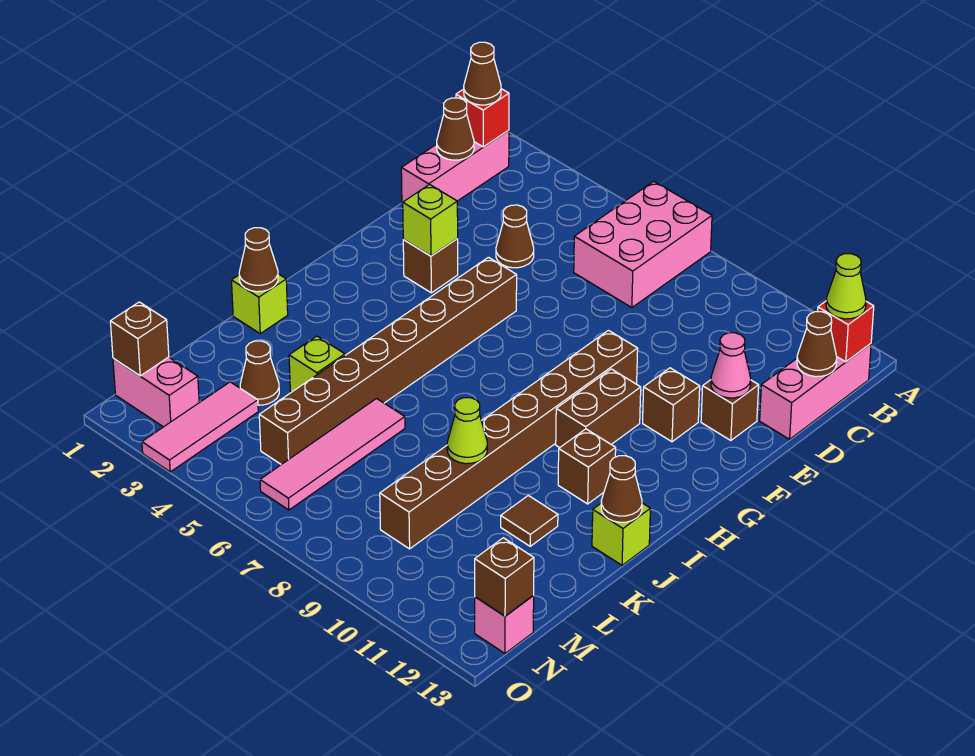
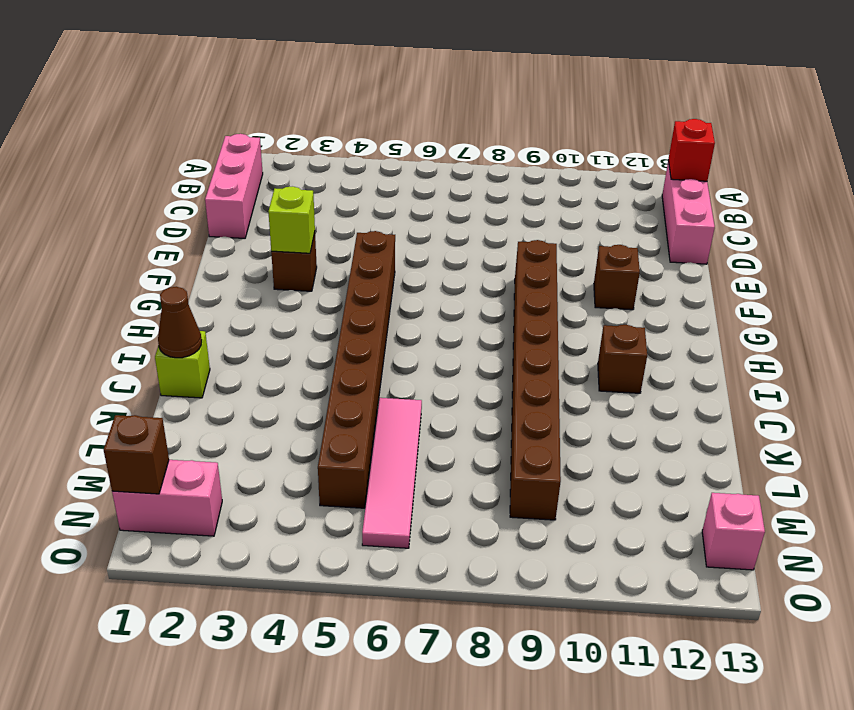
none -> pink brick A6:C7 level 1
none -> brown cone D4 level 1
none -> brown brick E12 level 1
none -> brown brick G10:H10 level 1

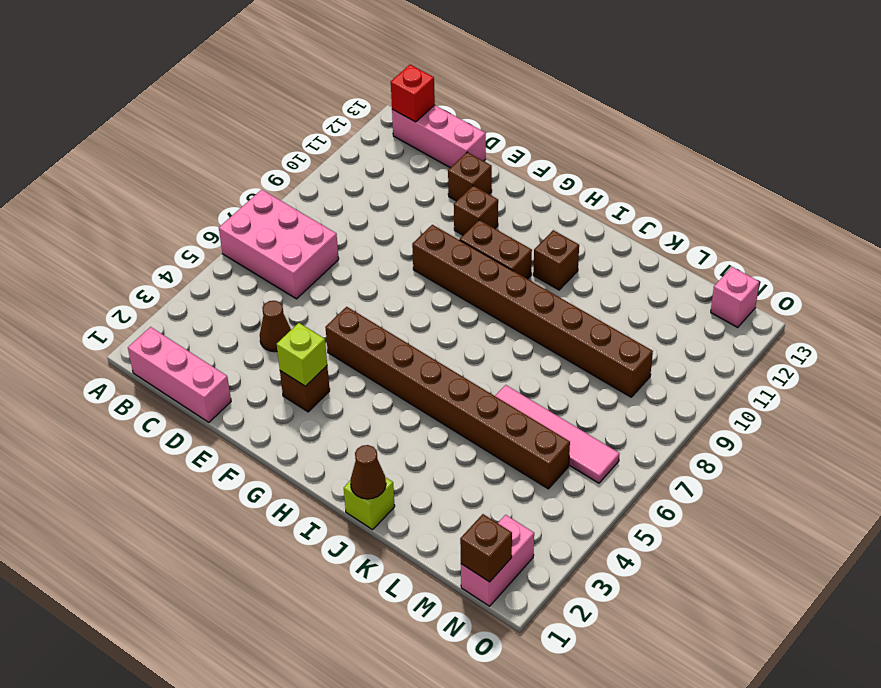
none -> lime brick J13 level 1
none -> lime brick K4 level 1
none -> brown tile K11 level 1
none -> brown cone L3 level 1

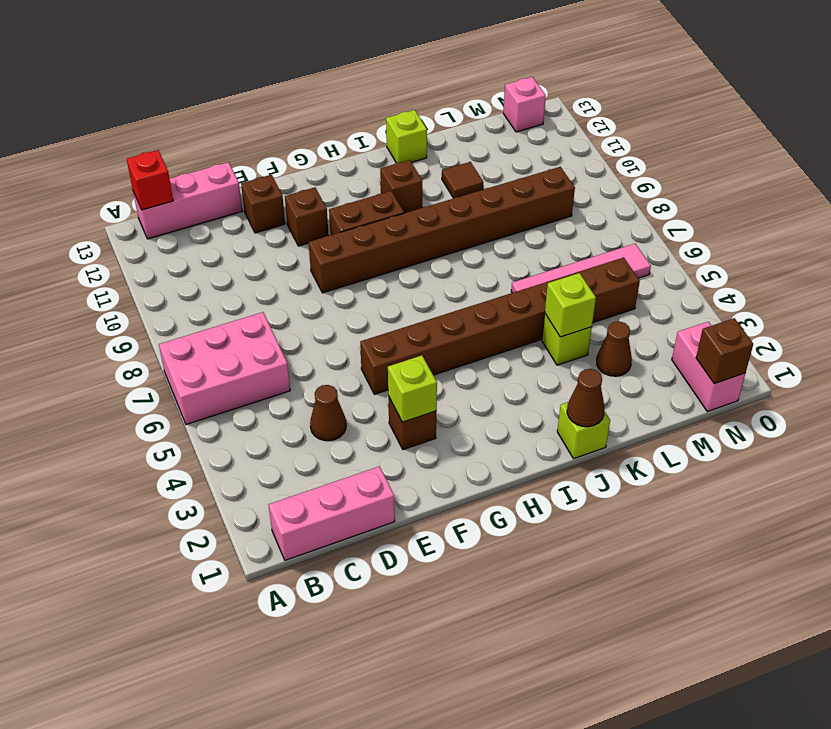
lime brick K4 level 2 -> none
none -> pink tile M3:O3 level 1
none -> red brick B1 level 2
none -> brown cone C1 level 2
none -> brown cone C13 level 2

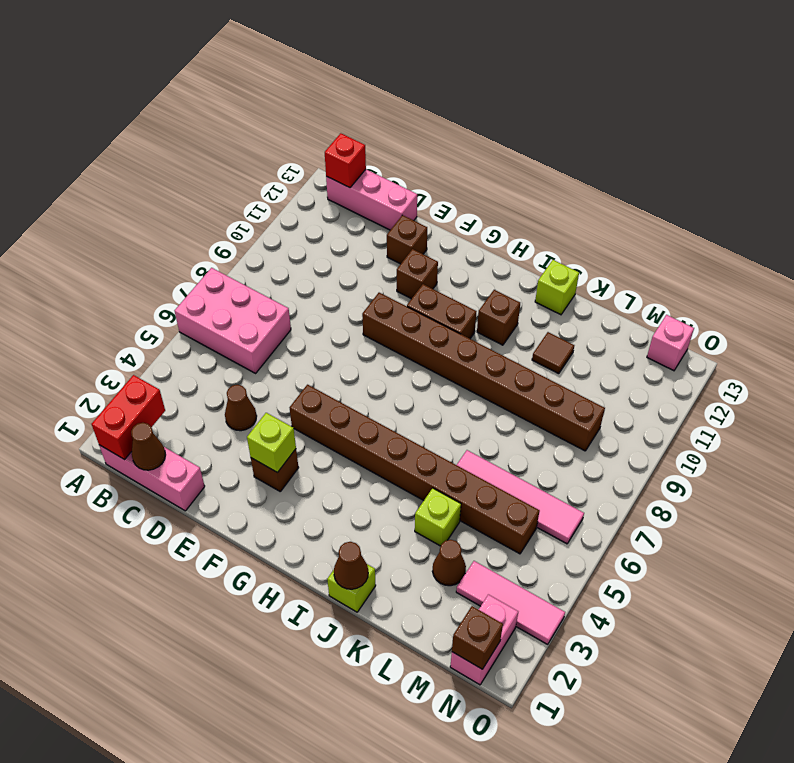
red brick B1:B2 level 2 -> red brick B1 level 2
none -> brown cone C13 level 2
none -> pink cone E12 level 2
none -> brown cone J13 level 2
none -> lime cone K9 level 2

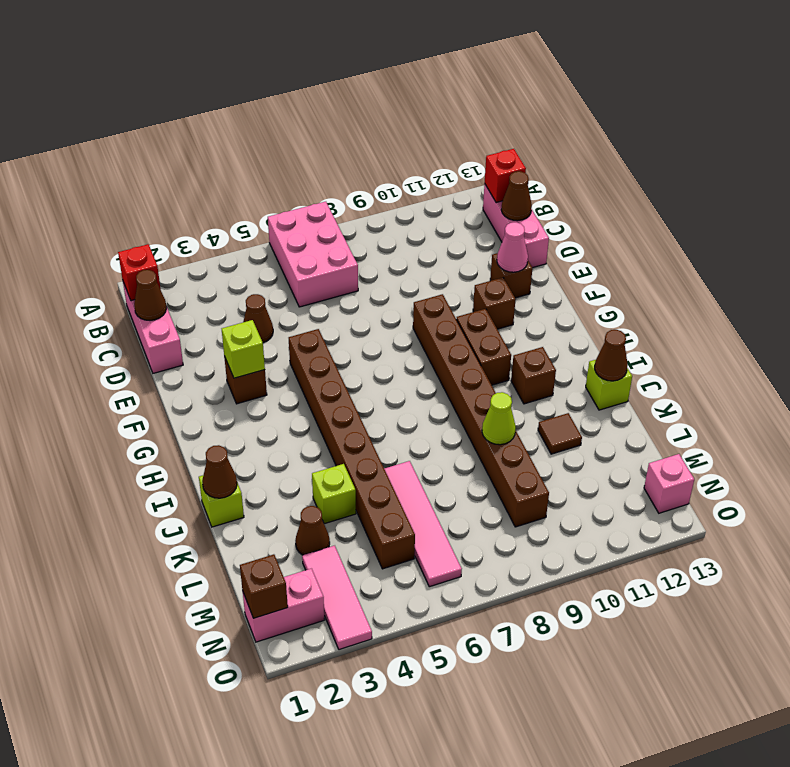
none -> brown brick N13 level 2
none -> brown cone B1 level 3
none -> lime cone B13 level 3

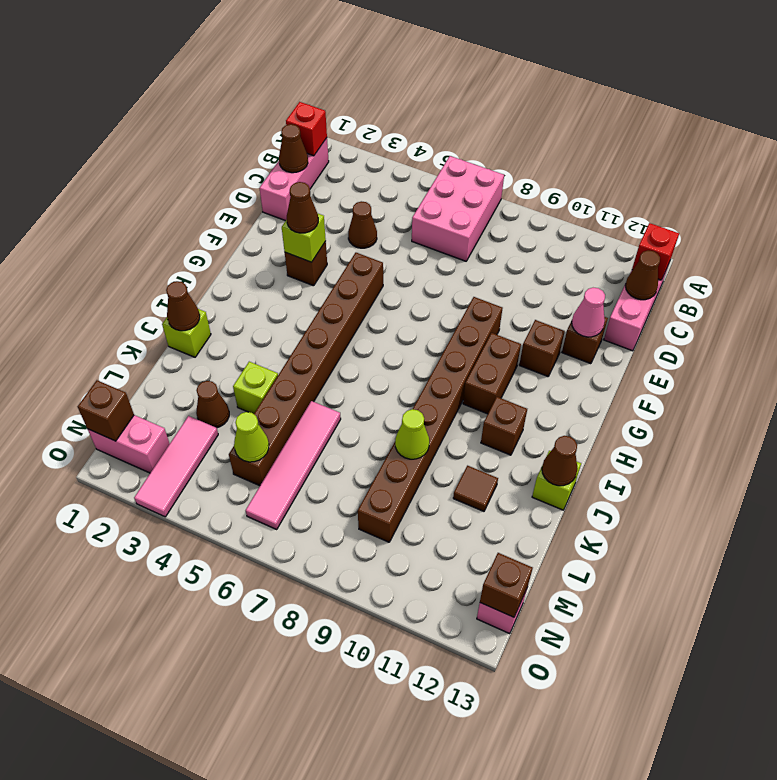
brown cone F3 level 3 -> brown cone B1 level 3
lime cone M5 level 2 -> lime cone B13 level 3

